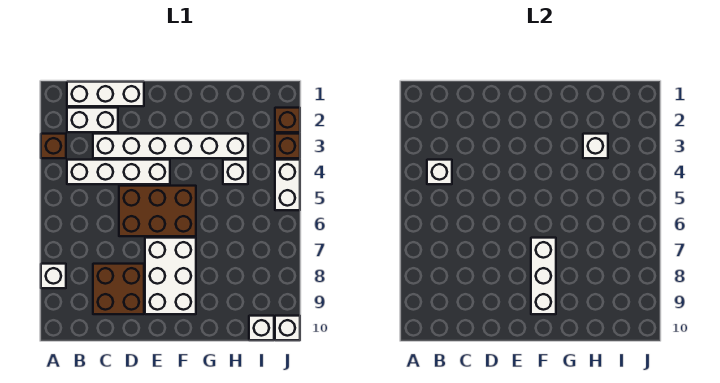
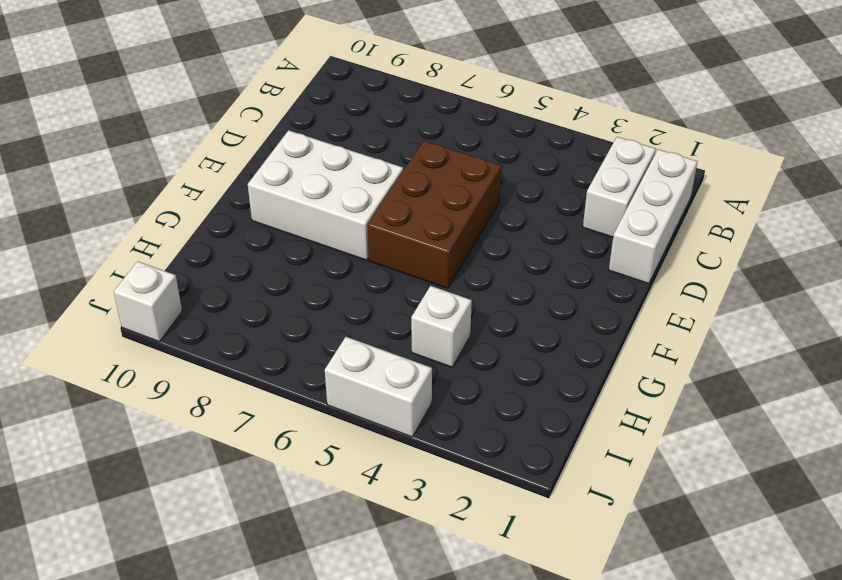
none -> brown brick A3 level 1
none -> white brick A8 level 1
none -> white brick B4:E4 level 1

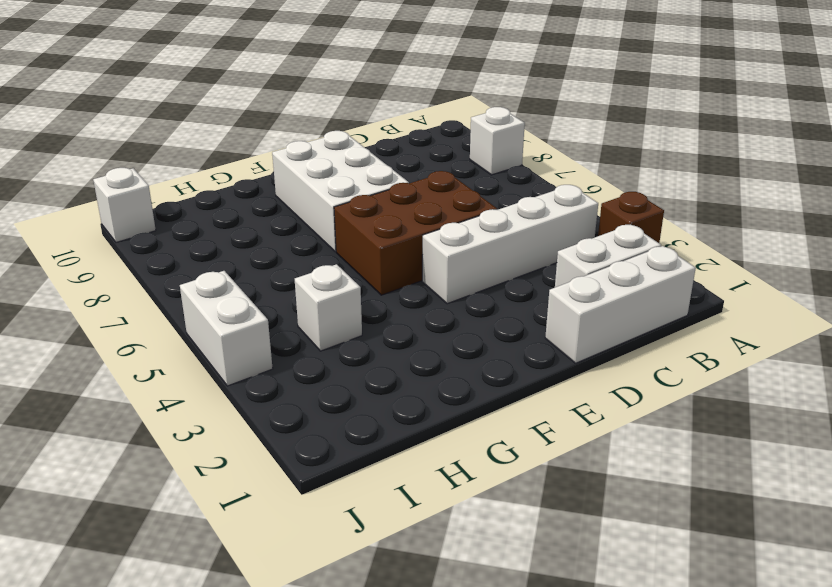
none -> white brick C3:H3 level 1
none -> brown brick C8:D9 level 1
none -> white brick I10 level 1

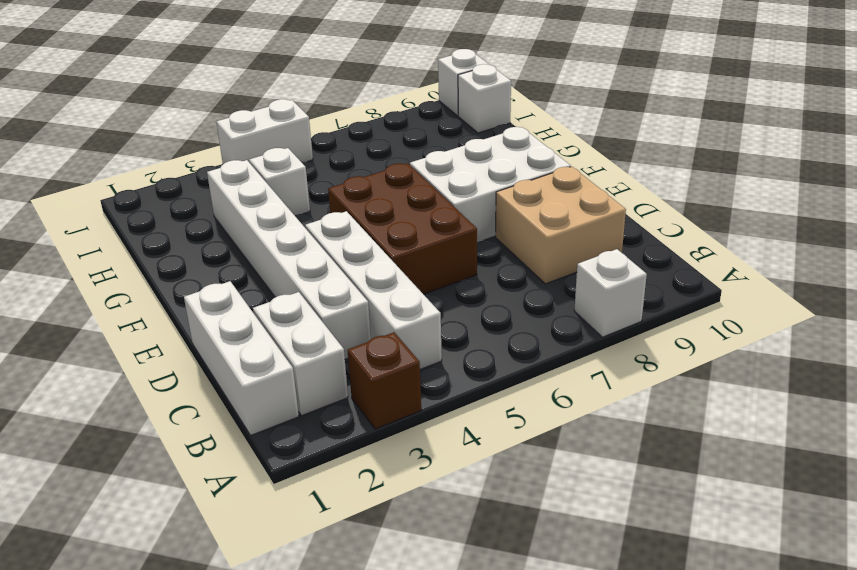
tan brick C8:D9 level 1 -> brown brick C8:D9 level 1
none -> brown brick J2 level 1
none -> brown brick J3 level 1
none -> white brick B4 level 2

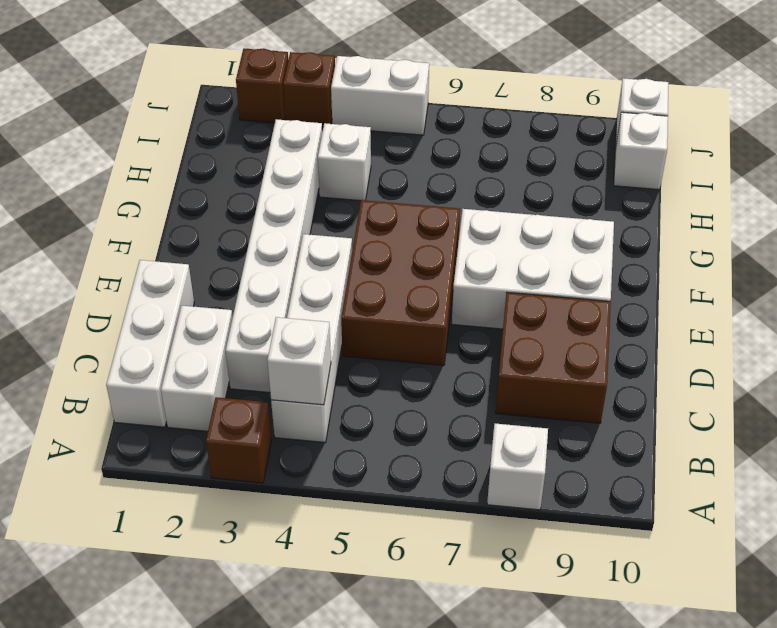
none -> white brick F7:F9 level 2
none -> white brick H3 level 2

